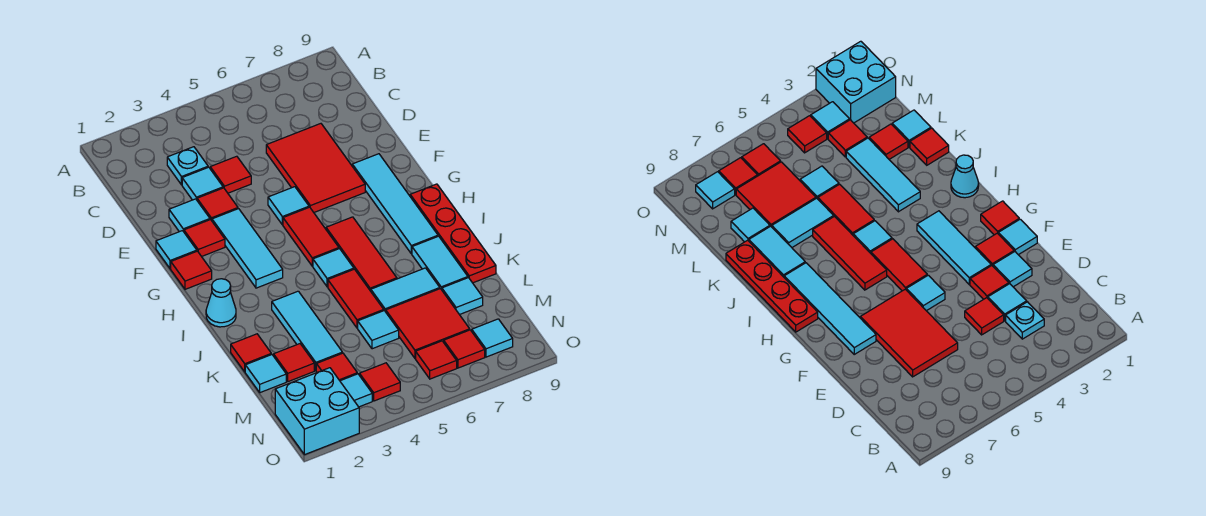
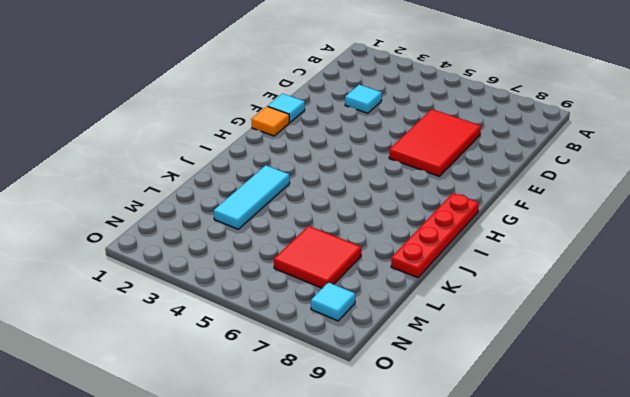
orange tile G1 level 1 -> red tile G1 level 1
none -> cyan plate C3 level 1
none -> red tile D4 level 1
none -> cyan tile E2 level 1
none -> red tile E3 level 1

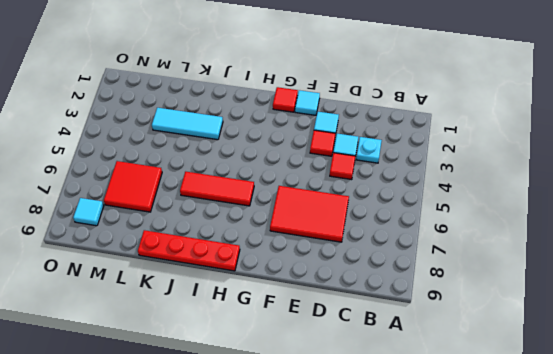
none -> red tile F2 level 1
none -> cyan tile F3:H3 level 1
none -> cyan tile F5 level 1
none -> cyan tile F8:I8 level 1

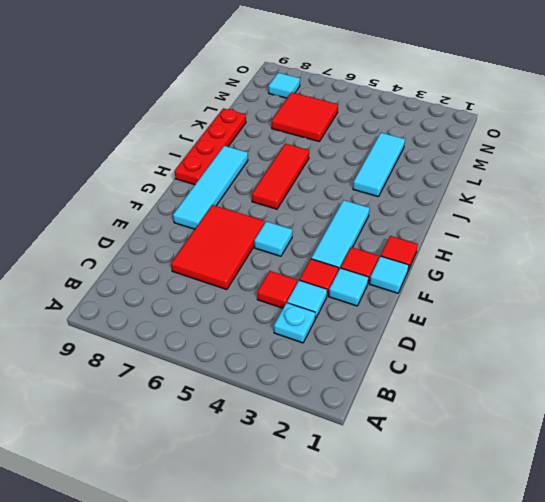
none -> red tile G5:H5 level 1
none -> cyan cone I1 level 1
none -> cyan tile I5 level 1
none -> red tile J5:K5 level 1

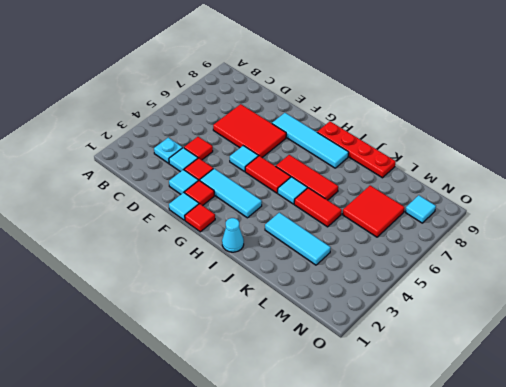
none -> cyan tile J8:K8 level 1
none -> red tile K1 level 1
none -> cyan tile K6:K7 level 1
none -> cyan tile L1 level 1

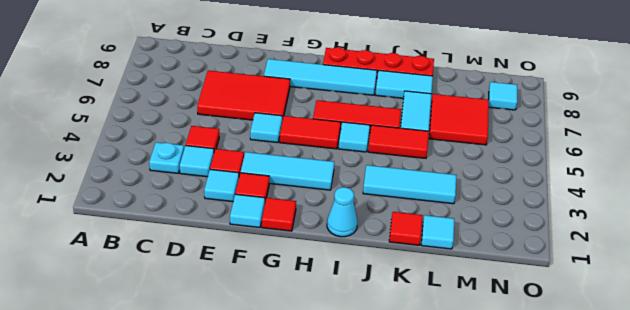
none -> red tile L2 level 1
none -> cyan tile L5 level 1
none -> cyan tile L8 level 1
none -> red tile M3 level 1

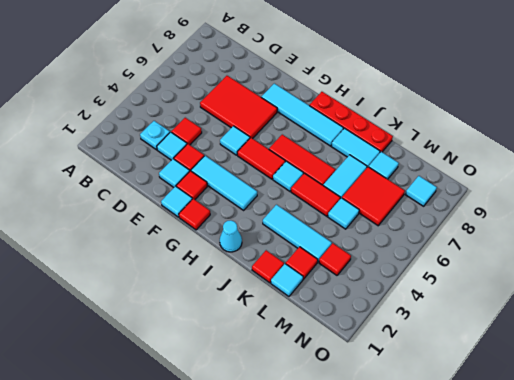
none -> cyan brick N1:O2 level 1
none -> cyan tile N3 level 1
none -> red tile N4 level 1
none -> red tile N6 level 1

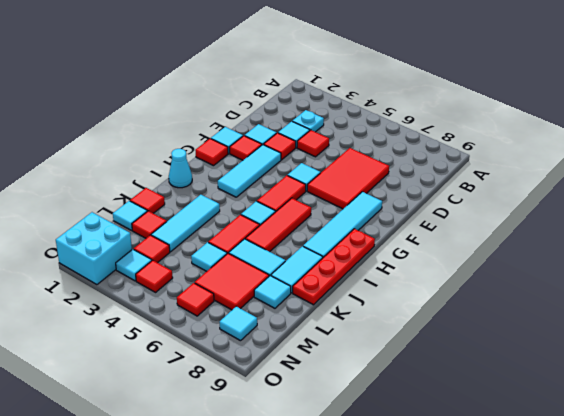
none -> red tile N7 level 1

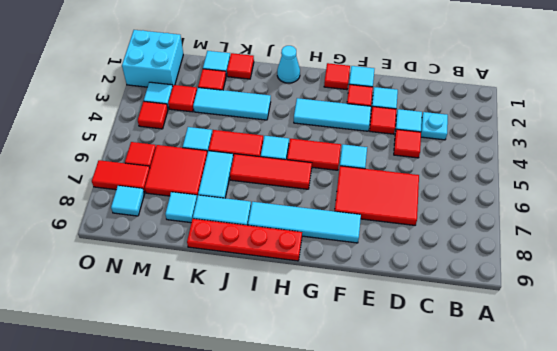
red tile N7:O7 level 1 -> red tile N7 level 1

